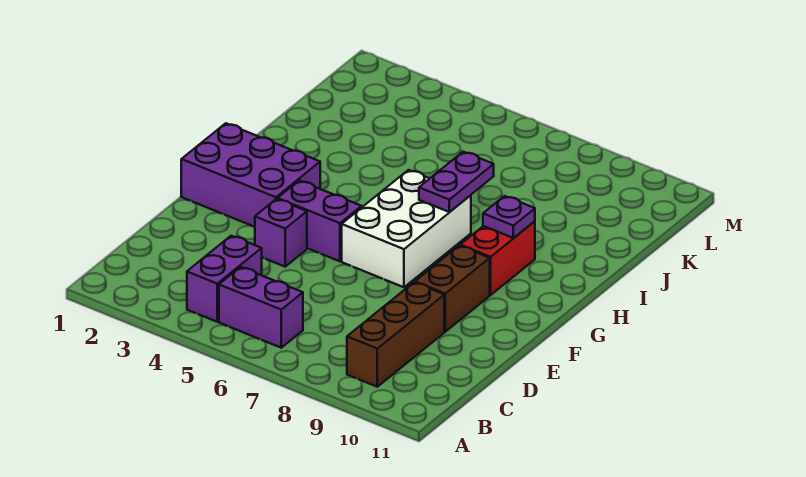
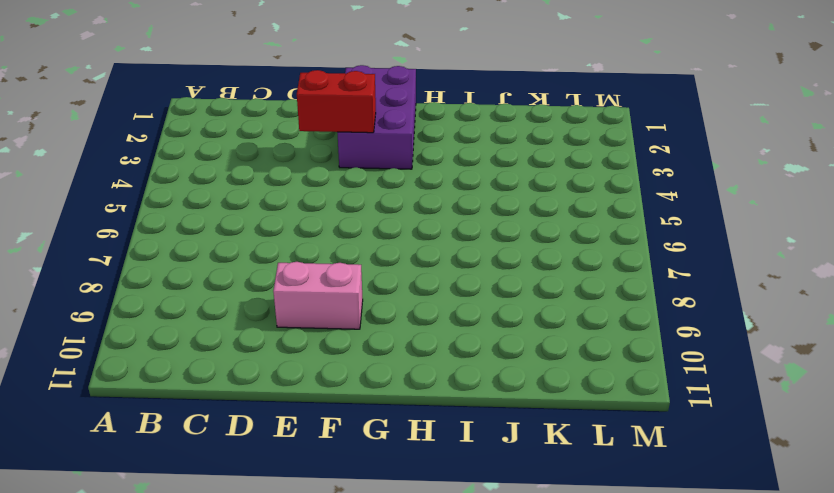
red brick E3:F3 level 2 -> red brick G9:H9 level 1
pink brick E9:F9 level 1 -> brown brick E9:F9 level 1
none -> purple brick B4:C4 level 1
none -> purple brick B5:B6 level 1

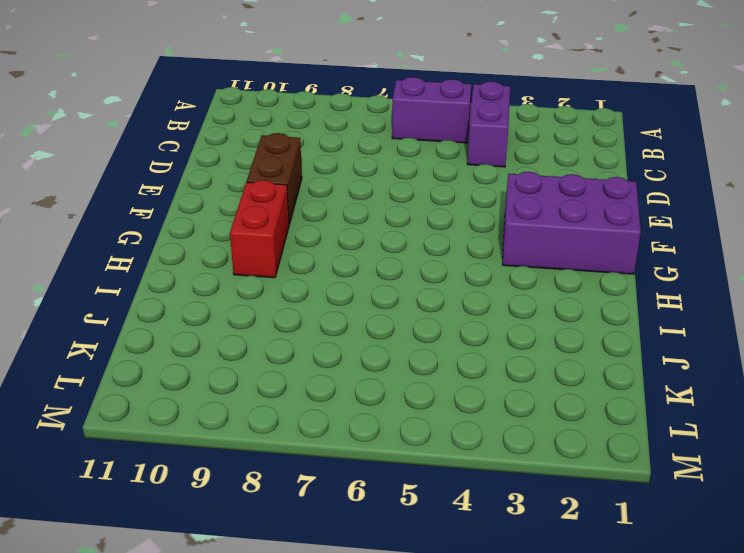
none -> brown brick B9:D9 level 1
none -> purple brick E4 level 1

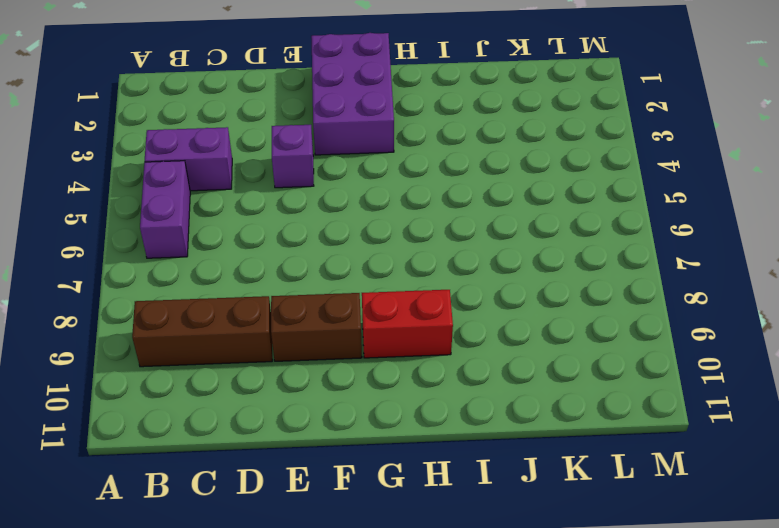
none -> purple brick F4:F5 level 1
none -> white brick F6:H7 level 1

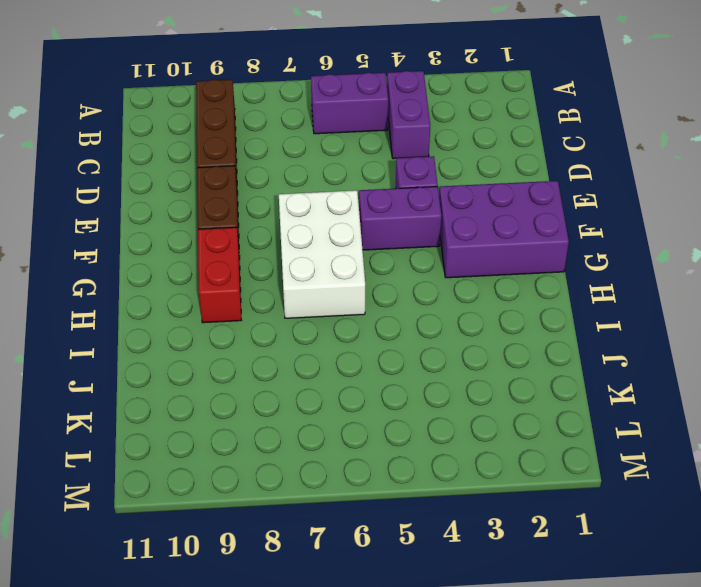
none -> purple plate H7:I7 level 2
none -> purple plate H9 level 2

